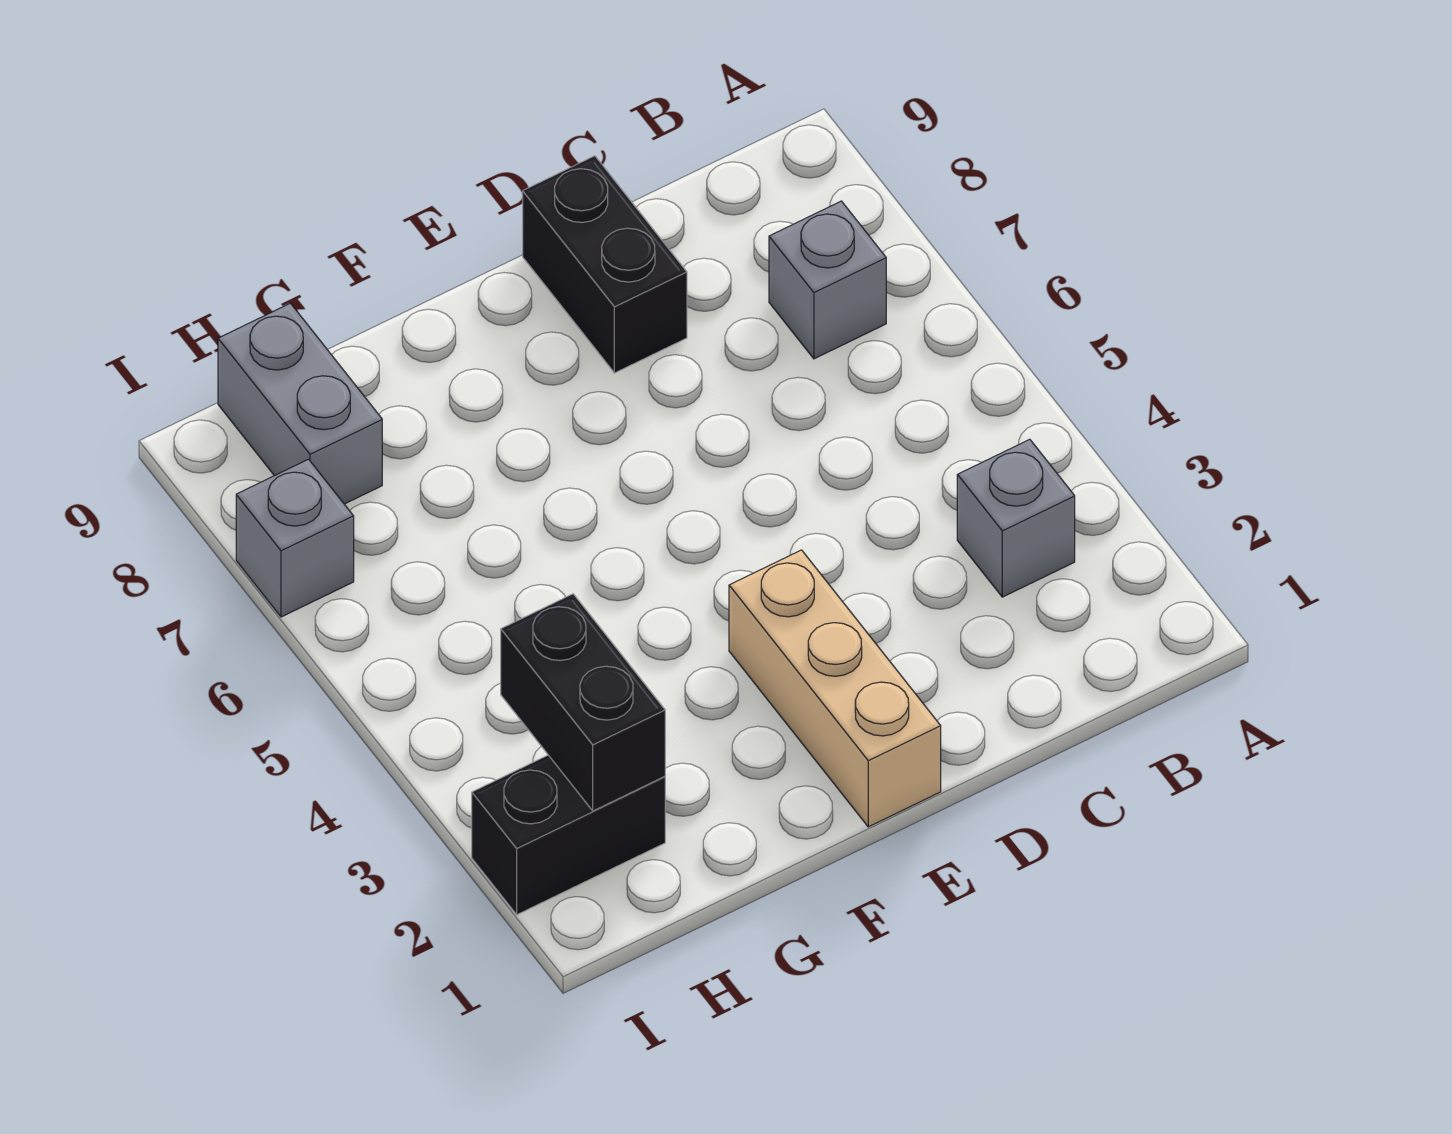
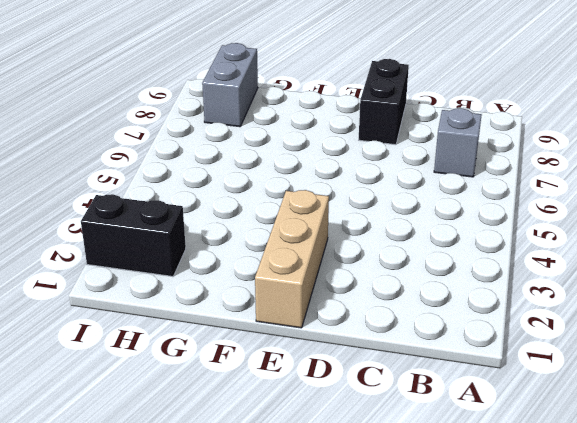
none -> grey brick B3 level 1
none -> grey brick I7 level 1

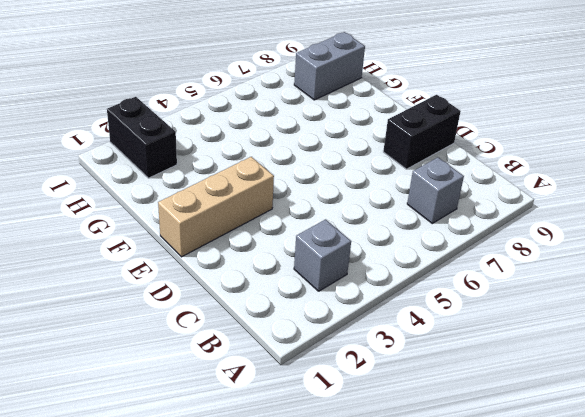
none -> grey brick I7 level 1
none -> black brick H2:H3 level 2

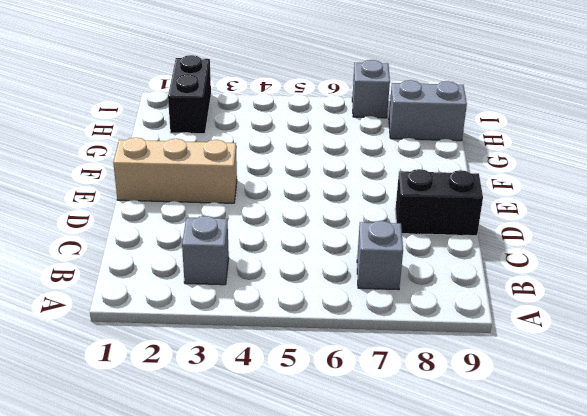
none -> black brick H2:H3 level 2

